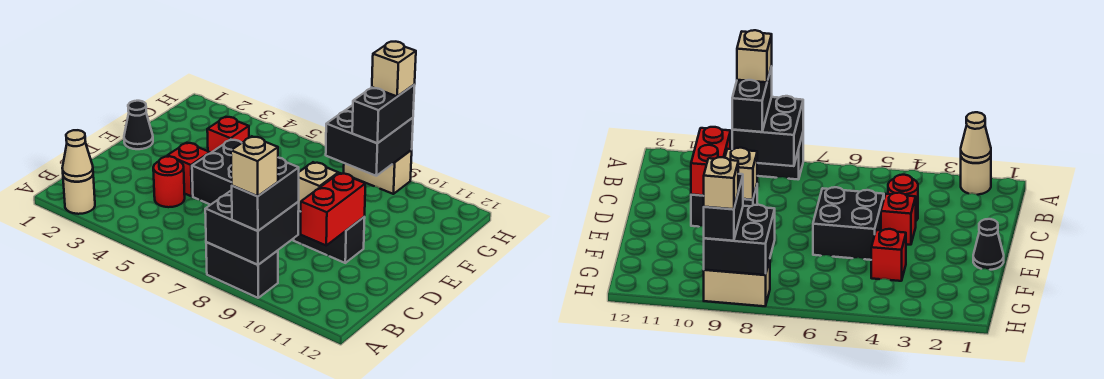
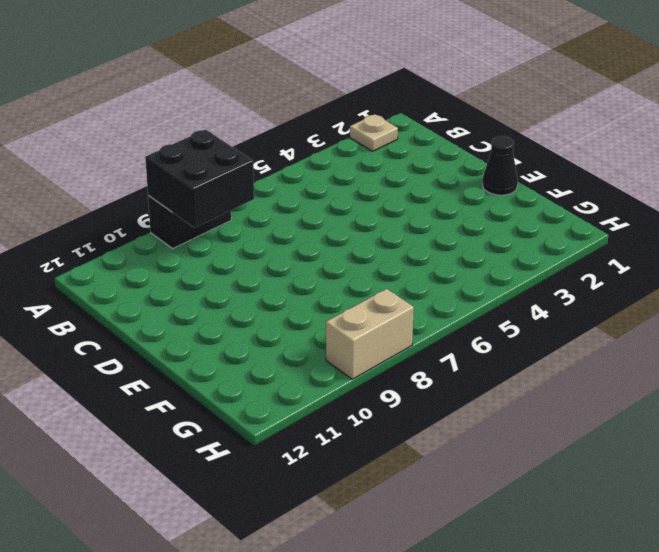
tan plate A2 level 1 -> tan round brick A2 level 1
none -> red round brick C4 level 1
none -> red brick D4 level 1
none -> black brick D5:E6 level 1

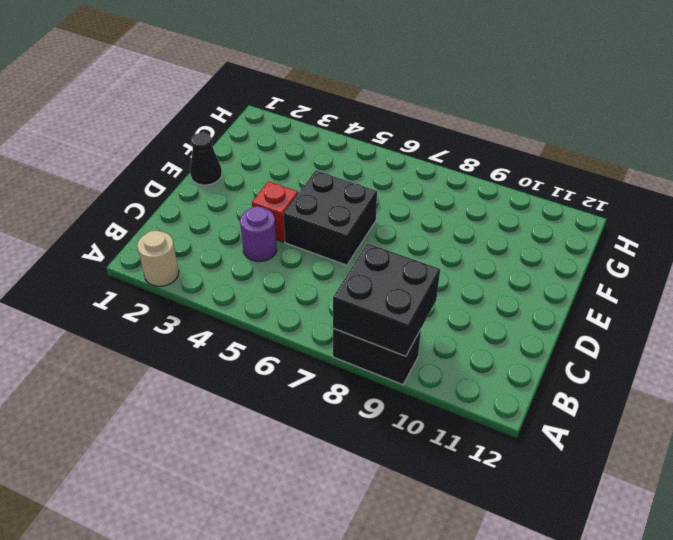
purple round brick C4 level 1 -> red round brick C4 level 1
none -> black brick D9:D10 level 1
none -> red brick F4 level 1
none -> tan brick H8:H9 level 1

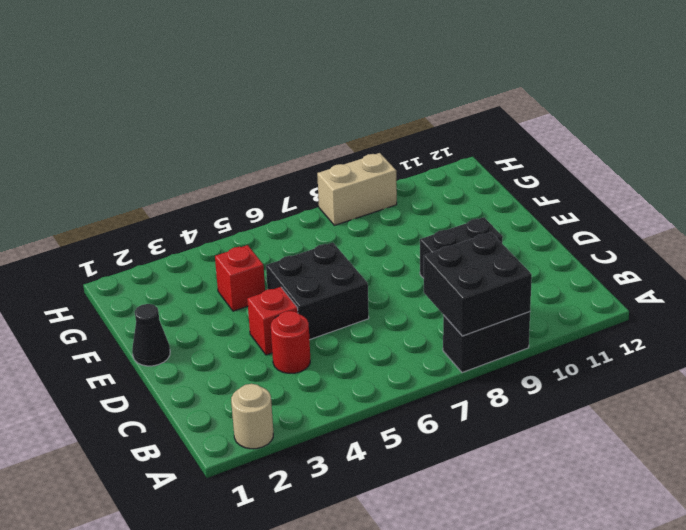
none -> tan cone A2 level 2
none -> red brick C10:D10 level 2
none -> tan brick D9 level 2

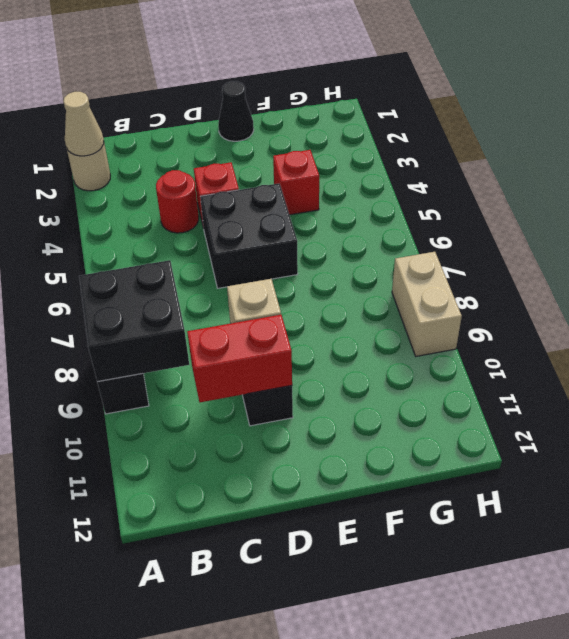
none -> black brick G8:H9 level 2
none -> black brick A9:B9 level 3
none -> black brick G9:H9 level 3

